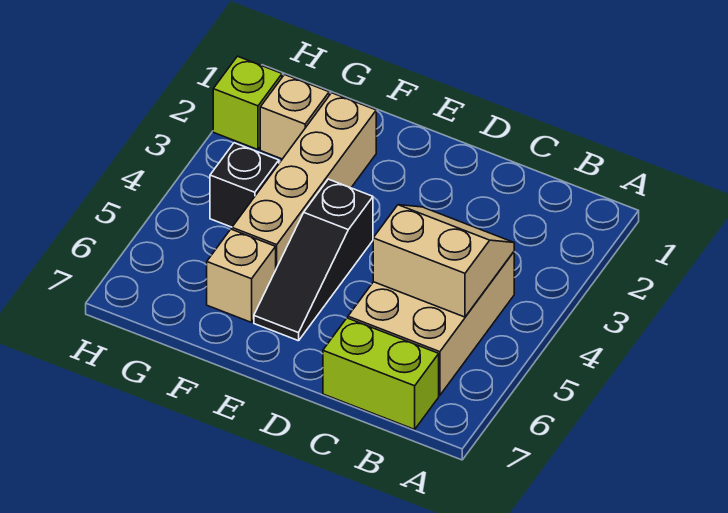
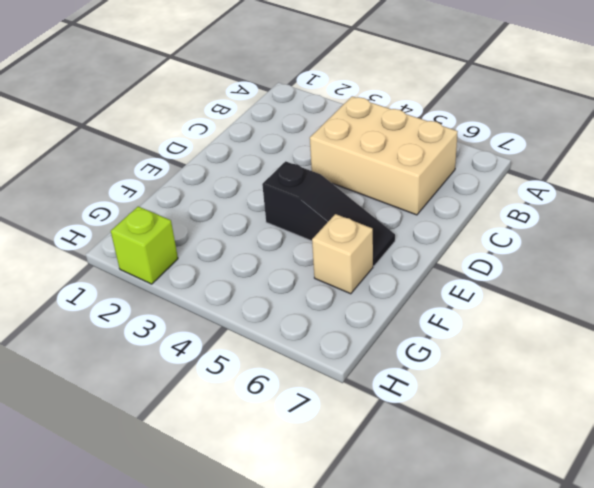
none -> lime brick B7:C7 level 1
none -> tan brick F2:F5 level 1

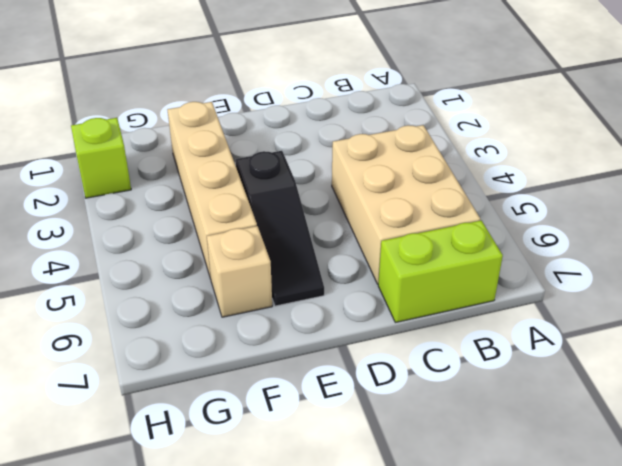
none -> tan brick G2 level 1
none -> black brick G4 level 1

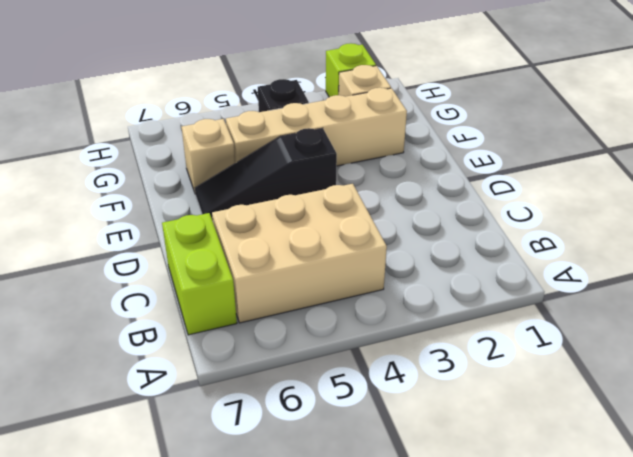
none -> tan slope B4:C5 level 2 top 5

